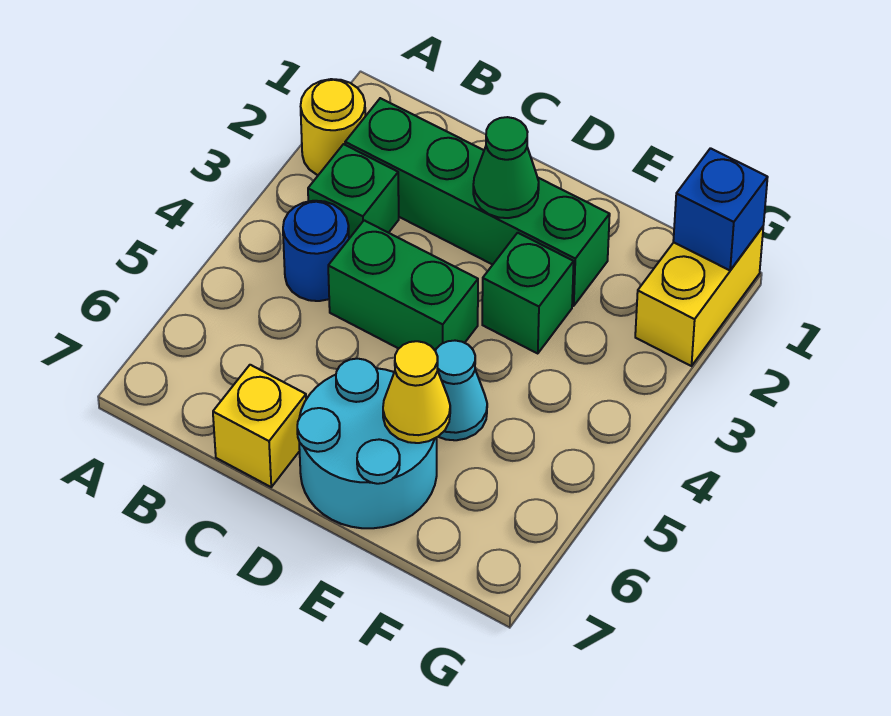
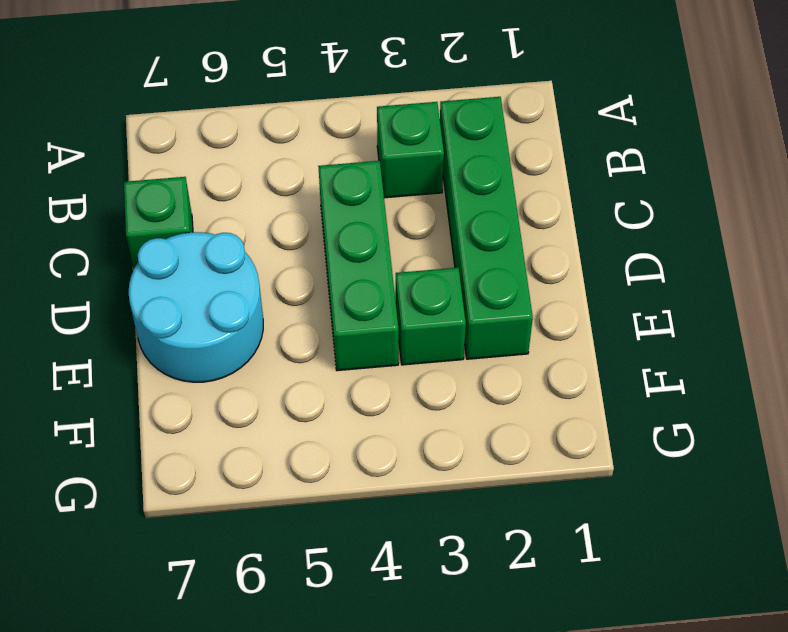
green brick C4:E4 level 1 -> green brick C4:D4 level 1
green brick C7 level 1 -> yellow brick C7 level 1
none -> yellow round brick A2 level 1
none -> blue round brick B4 level 1
none -> cyan cone E5 level 1

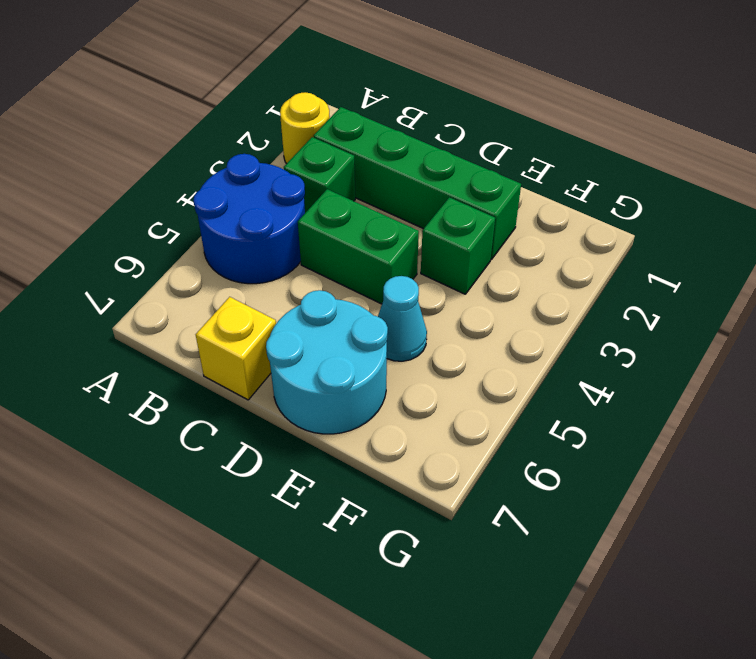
blue round brick A4:B5 level 1 -> blue round brick B4 level 1
none -> yellow brick G1:G2 level 1
none -> green cone D2 level 2
none -> yellow cone E6 level 2

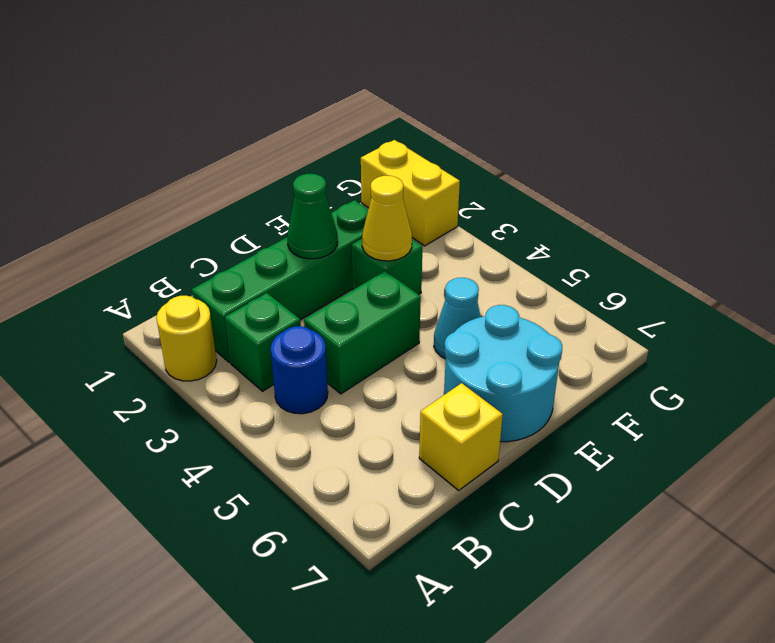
yellow cone E3 level 2 -> yellow cone E6 level 2
none -> blue brick G1 level 2

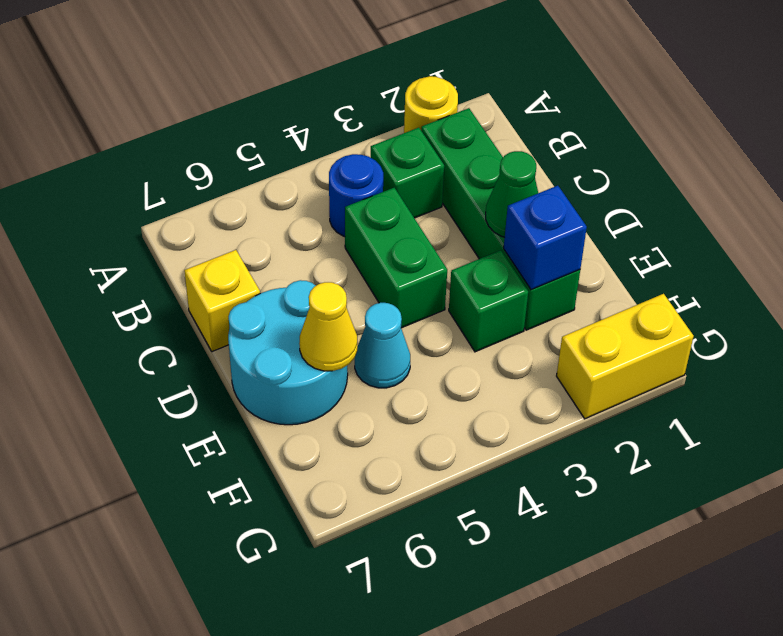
blue brick E2 level 2 -> blue brick G1 level 2

